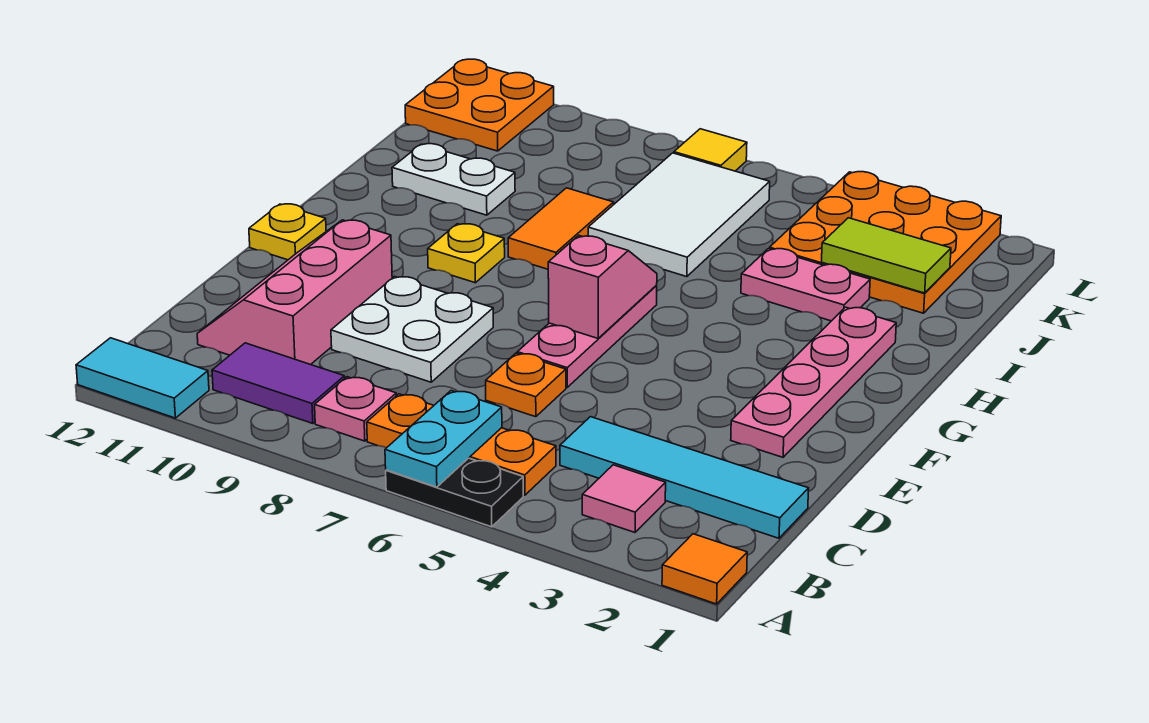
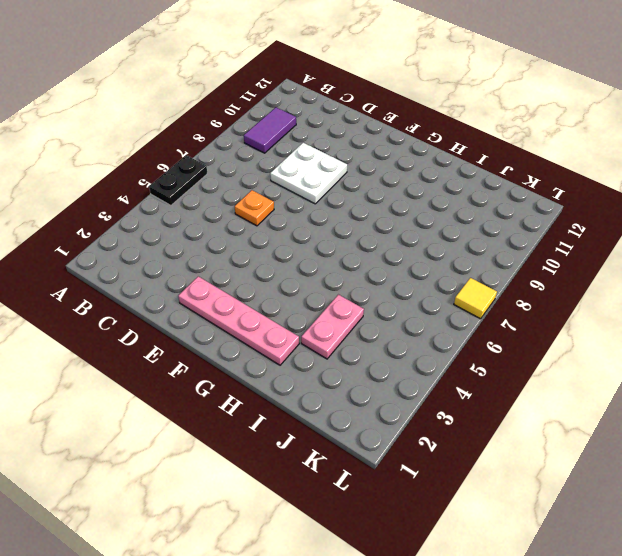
none -> orange tile A1 level 1
none -> cyan tile A11:A12 level 1
none -> pink tile B3 level 1

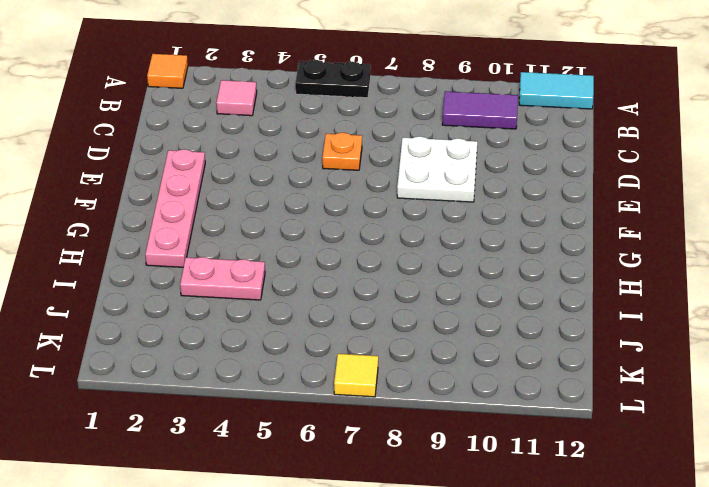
none -> orange plate B5:B7 level 1
none -> pink plate B8 level 1
none -> cyan tile C1:C4 level 1

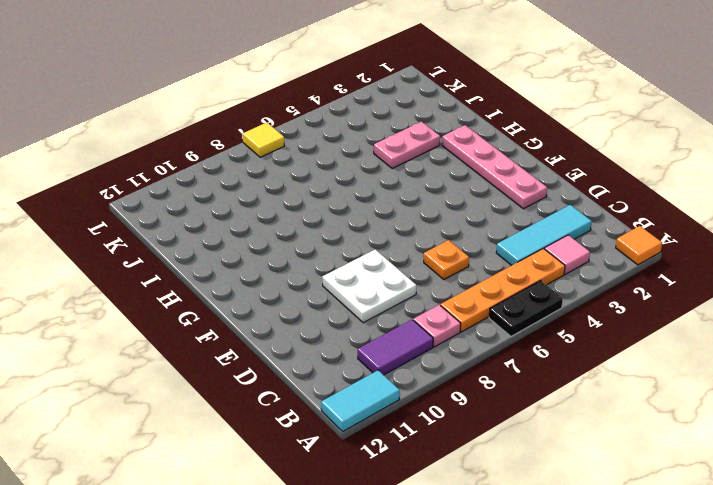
orange plate B4:B7 level 1 -> orange plate B5:B7 level 1
cyan tile C2:C4 level 1 -> cyan tile C1:C4 level 1
none -> pink slope C10:E11 level 1 top 10
none -> pink plate E6:G6 level 1
none -> yellow plate F12 level 1

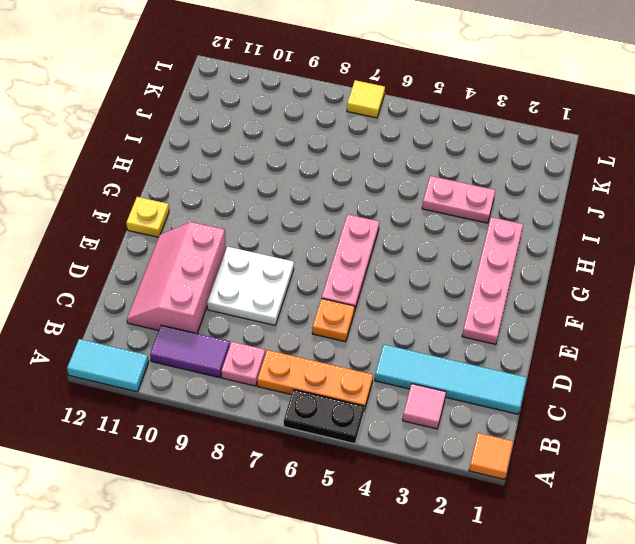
none -> yellow plate G9 level 1
none -> orange tile H8:I8 level 1
none -> white tile I6:K7 level 1

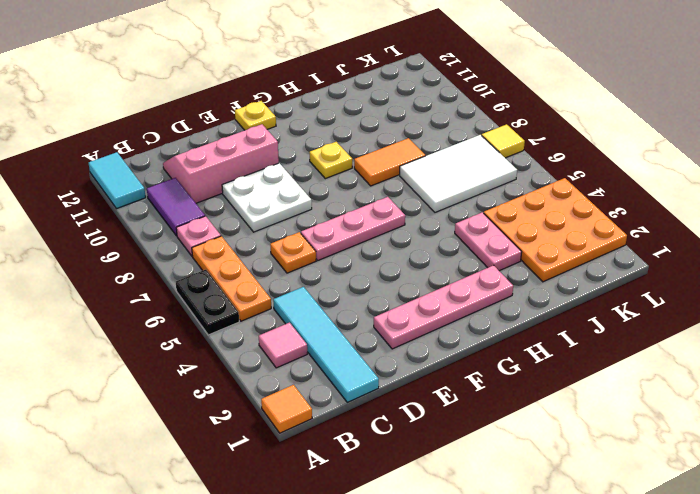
none -> white plate I10:I11 level 1
none -> orange plate K11:L12 level 1
none -> cyan plate A6:B6 level 2

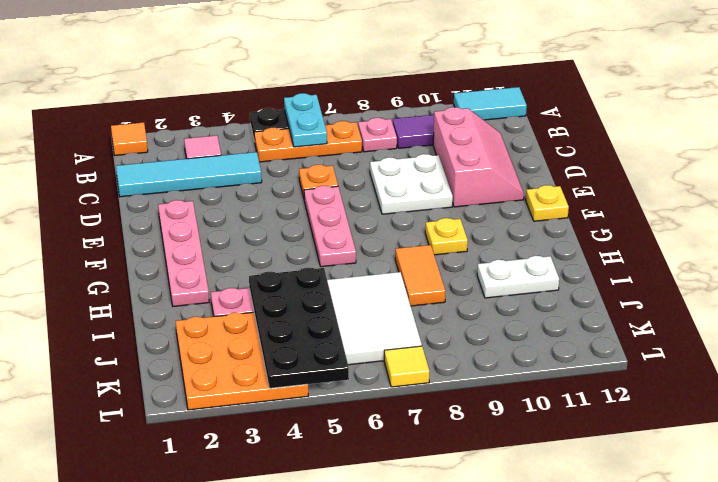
black plate I4:L5 level 2 -> none
none -> orange plate K11:L12 level 1
none -> pink slope F6:G6 level 2 top F
none -> lime tile J2:J3 level 2

